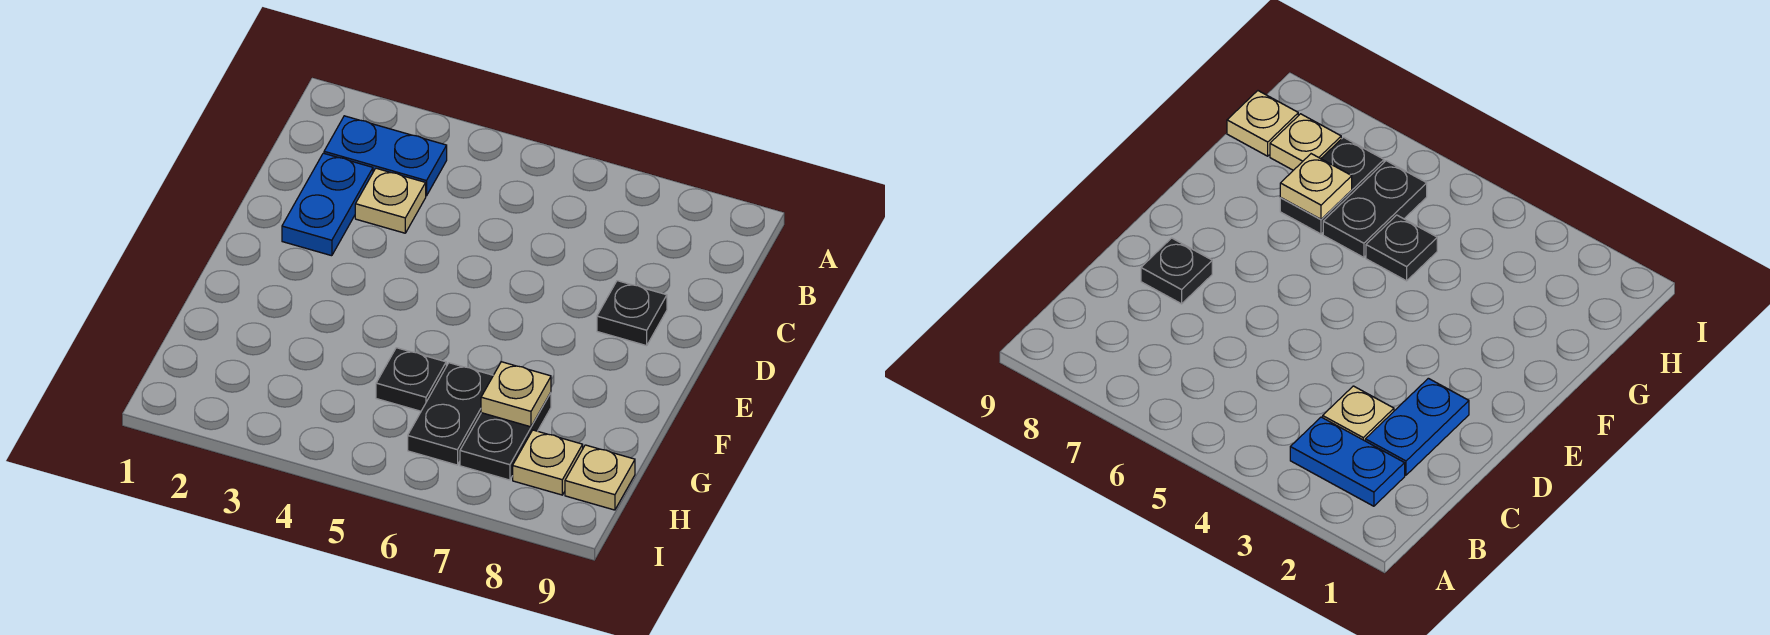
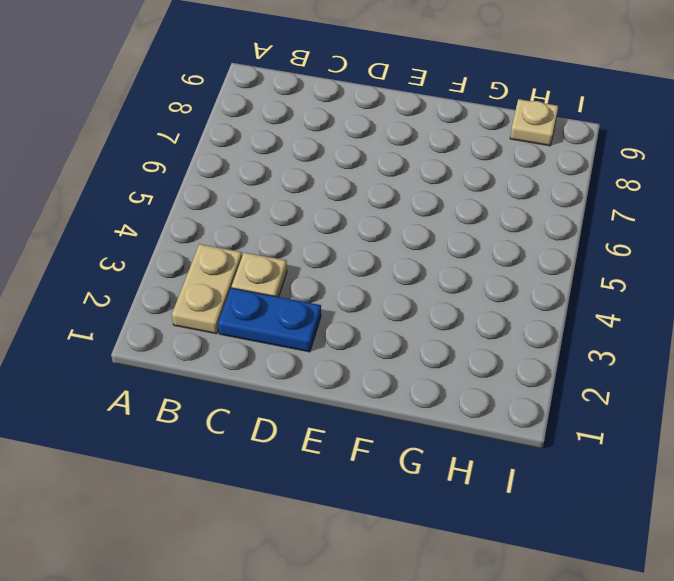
tan plate B2:B3 level 1 -> blue plate B2:B3 level 1
none -> black plate D8 level 1
none -> black plate G5 level 1

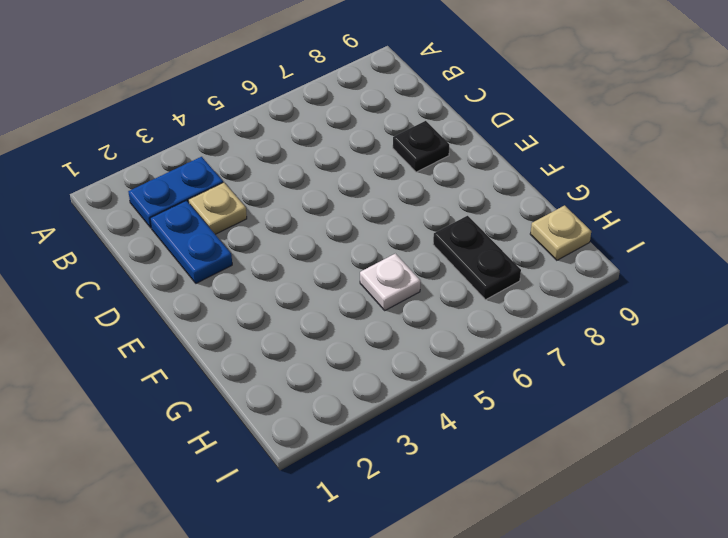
white plate G5 level 1 -> black plate G5 level 1
none -> black plate G6:H6 level 1
none -> tan plate H8 level 1

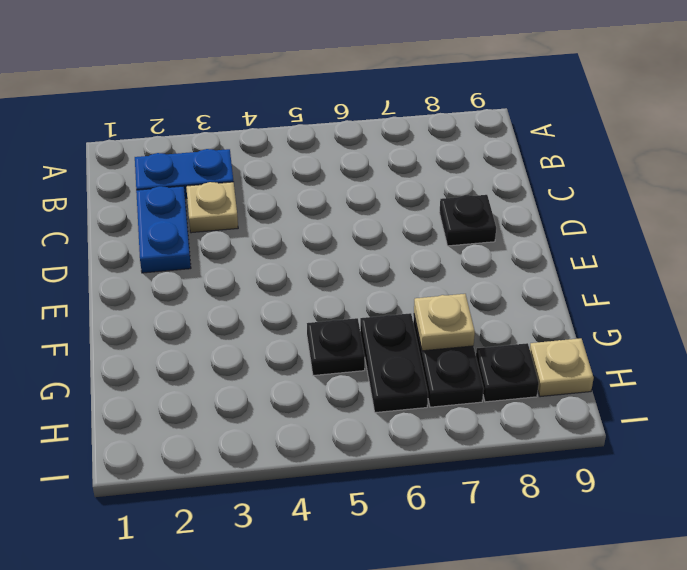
black plate H8 level 1 -> tan plate H8 level 1

